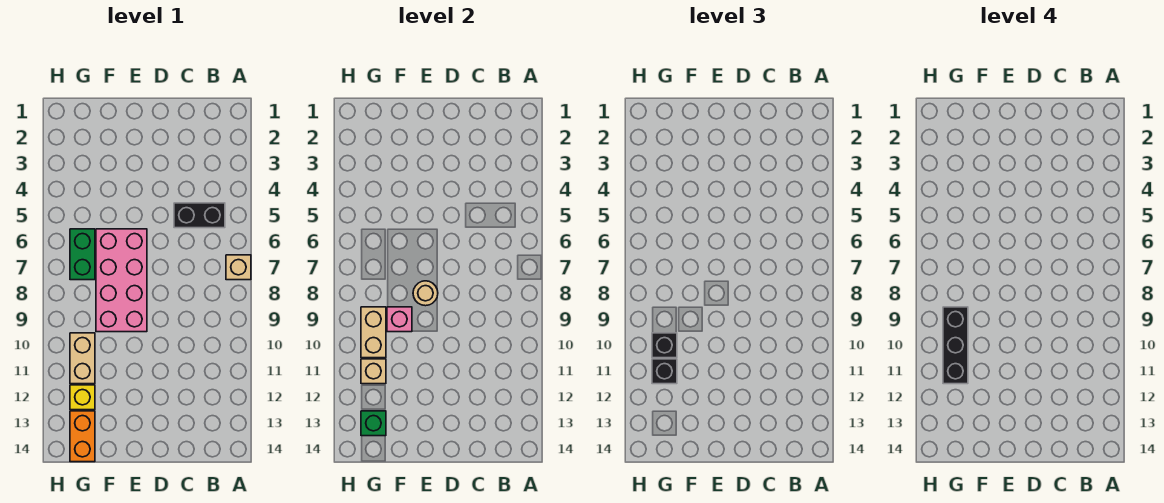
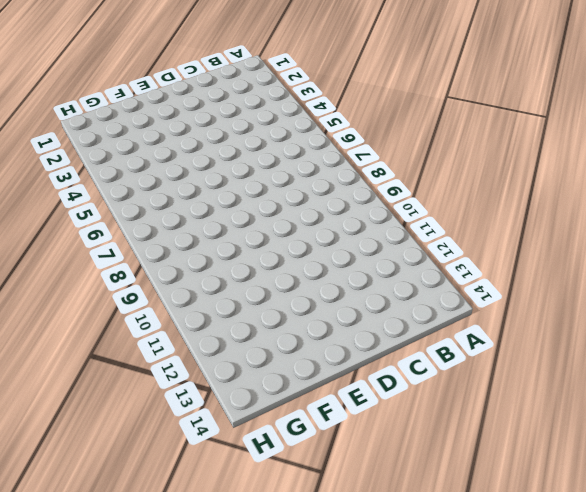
none -> tan brick A7 level 1
none -> black brick B5:C5 level 1
none -> pink brick E6:F9 level 1

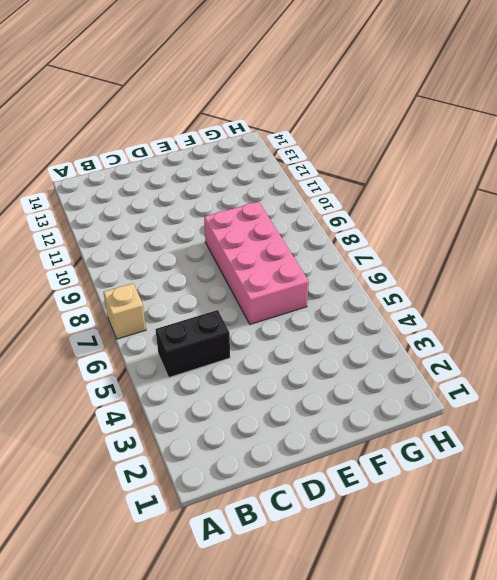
none -> green brick G6:G7 level 1
none -> tan brick G10:G11 level 1
none -> yellow brick G12 level 1

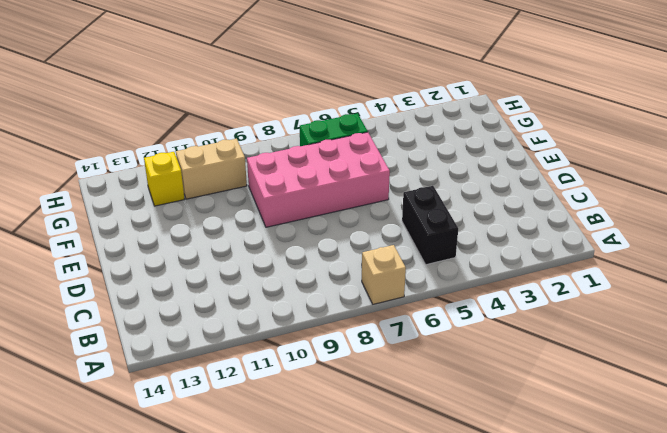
none -> orange brick G13:G14 level 1
none -> tan round brick E8 level 2
none -> pink brick F9 level 2

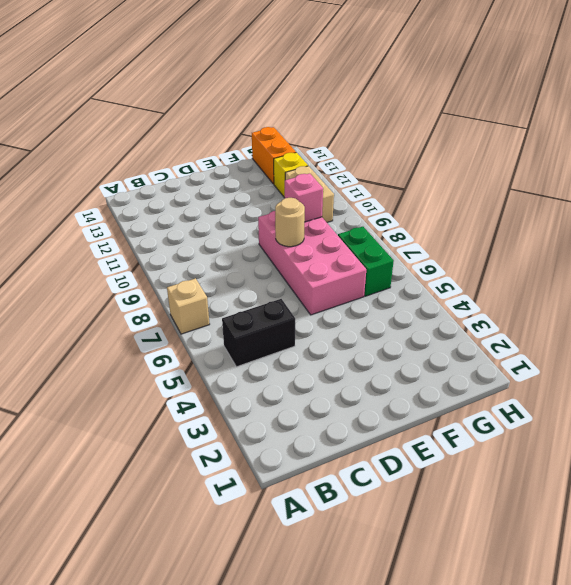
none -> tan brick G9:G10 level 2
none -> tan brick G11 level 2
none -> green brick G13 level 2

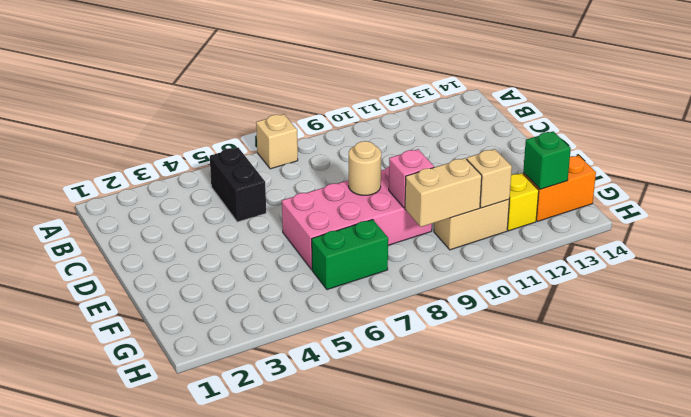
none -> black brick G10 level 3
none -> black brick G11 level 3
none -> black brick G9:G11 level 4

